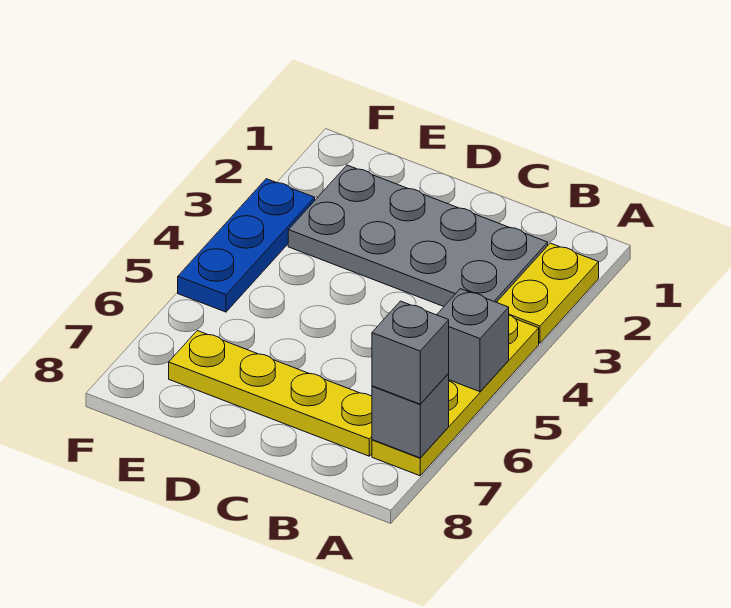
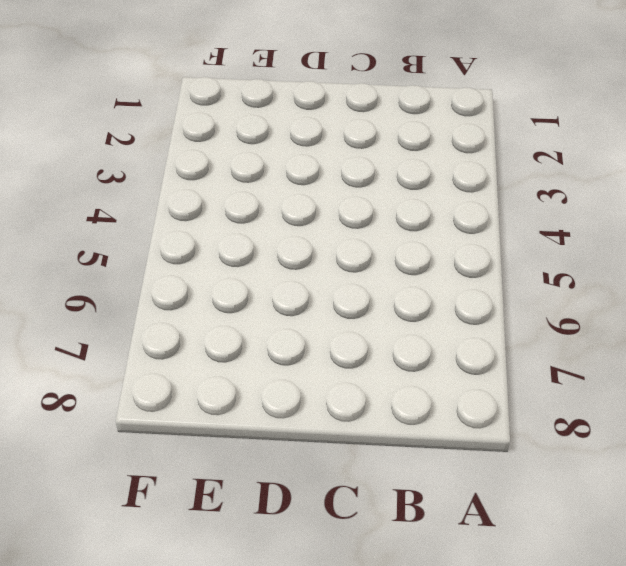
none -> yellow plate A2:A3 level 1
none -> yellow plate A4:A7 level 1

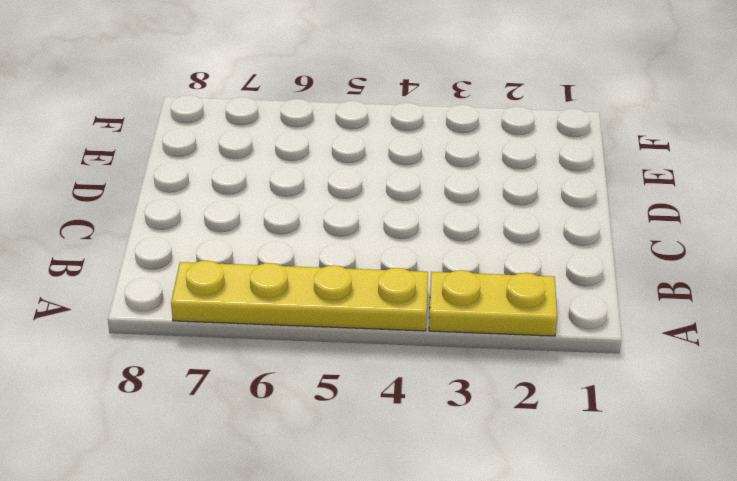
none -> grey plate B2:E3 level 1
none -> yellow plate B7:E7 level 1

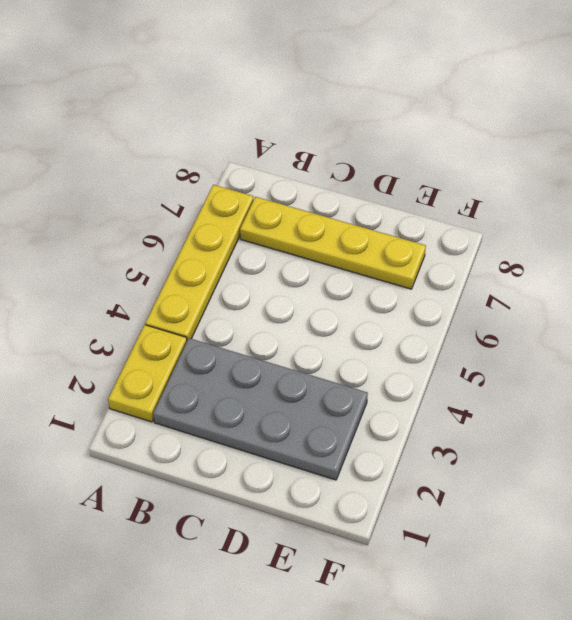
none -> blue plate F3:F5 level 1
none -> grey brick A5 level 2

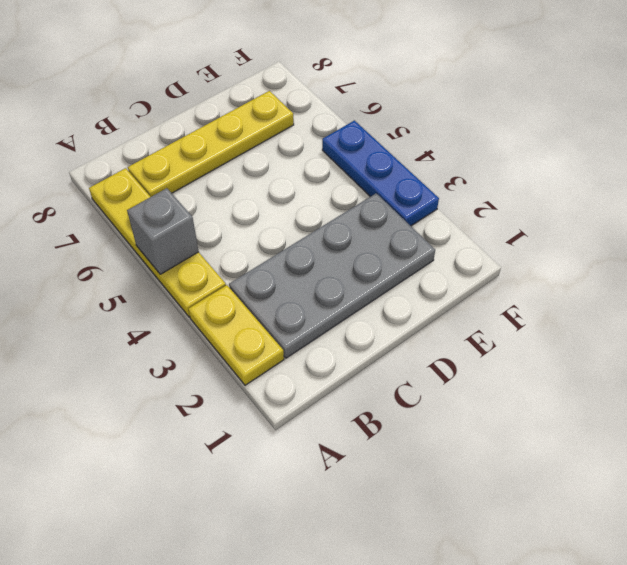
none -> grey brick A7 level 2
none -> grey brick A7 level 3

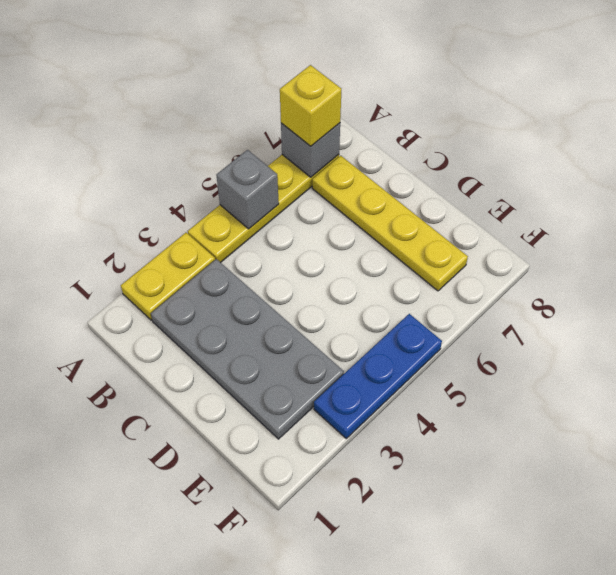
yellow brick A7 level 3 -> grey brick A7 level 3

